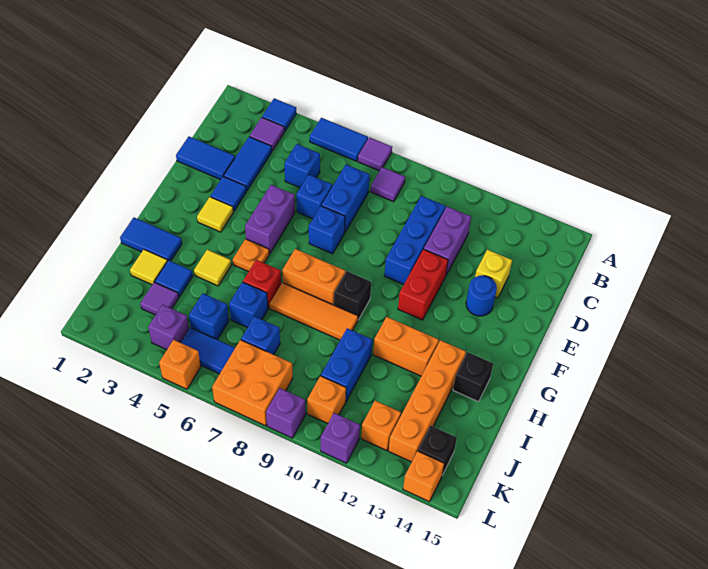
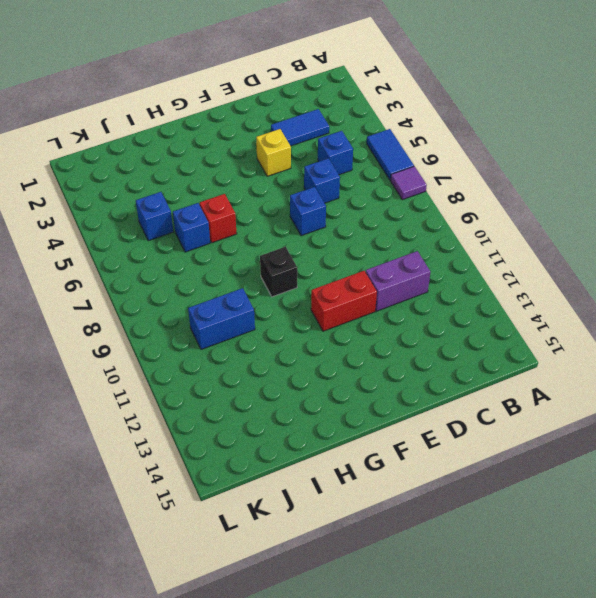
yellow brick E4 level 1 -> yellow brick D13 level 1
none -> blue tile A3 level 1
none -> purple tile B3 level 1
none -> purple tile B8 level 1
none -> blue brick C7:D7 level 1

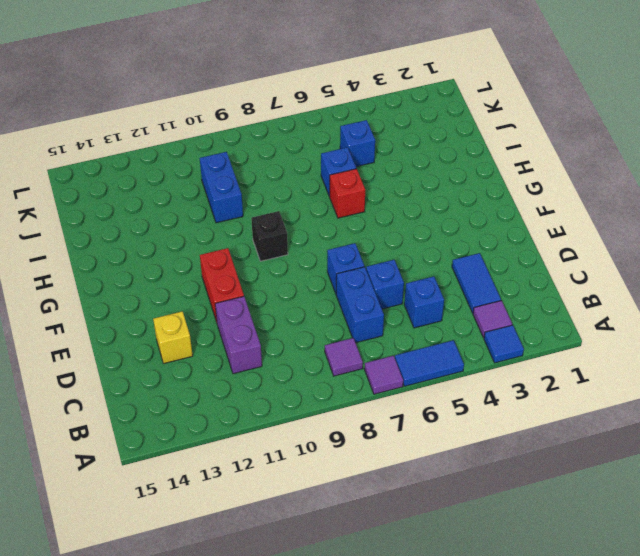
none -> blue brick C10:E10 level 1
none -> blue tile D1:D2 level 1
none -> blue tile E3 level 1
none -> purple brick E5:F5 level 1

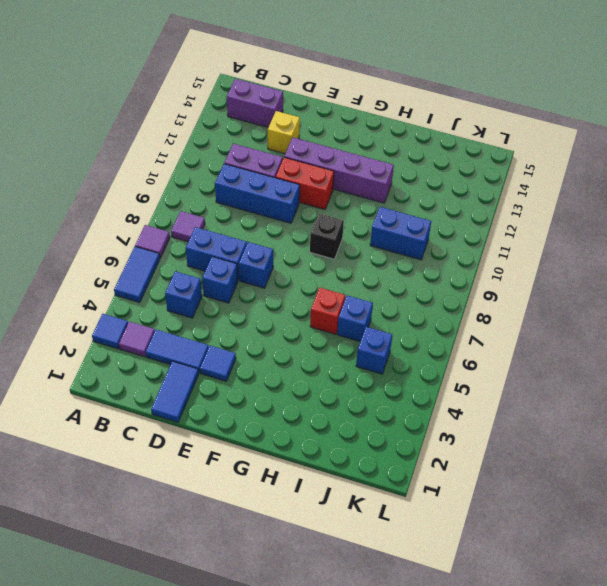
purple brick B14:C14 level 1 -> purple brick E5:F5 level 1
purple brick E12:H12 level 1 -> orange brick H11:H12 level 1
none -> blue round brick E13 level 1
none -> yellow tile F3 level 1
none -> orange plate G5 level 1
none -> orange brick G7:G8 level 1

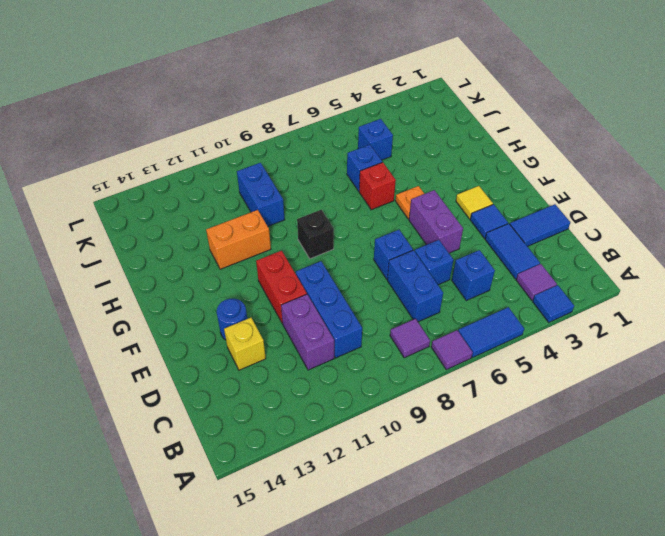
none -> orange brick G7:G8 level 1
none -> blue tile H1:H2 level 1
none -> yellow tile H4 level 1
none -> orange tile H7:H9 level 1

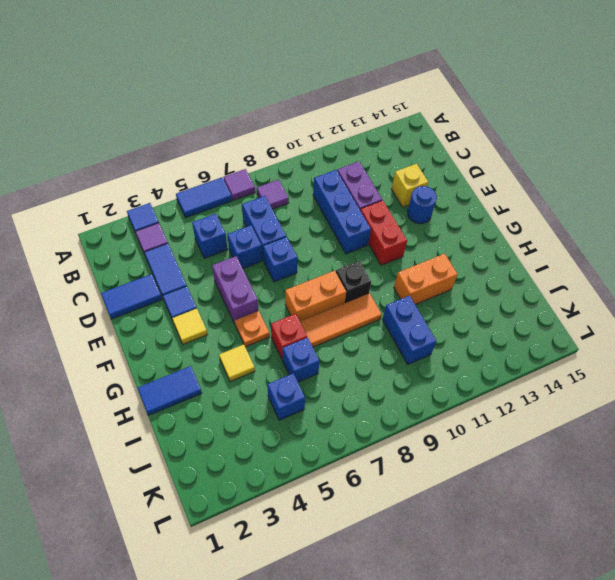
none -> orange brick H13:K13 level 1
none -> black brick H14 level 1
none -> yellow tile I2 level 1
none -> blue tile I3 level 1

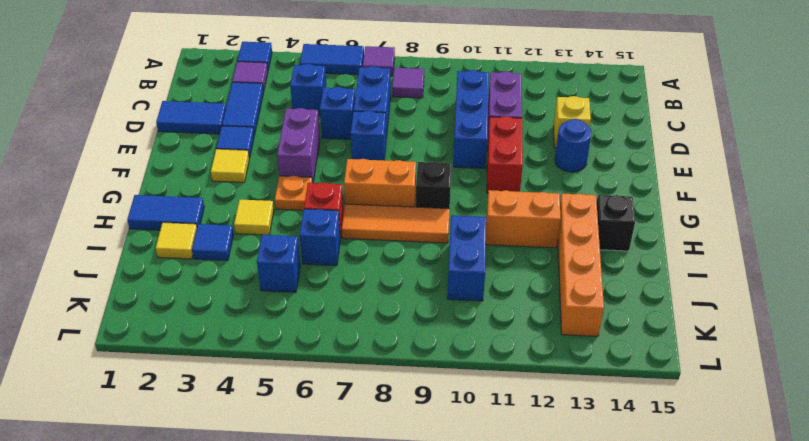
none -> purple tile J3 level 1
none -> blue brick J7 level 1
none -> purple brick K4 level 1
none -> blue tile K5:K6 level 1

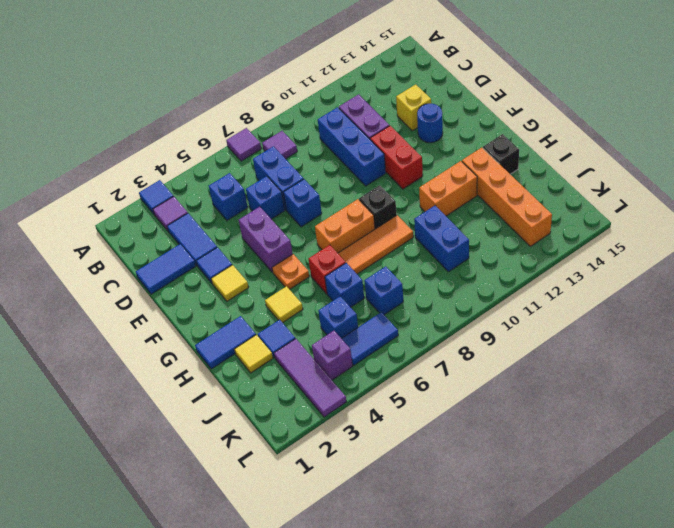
purple tile J3:L3 level 1 -> purple tile J3 level 1
none -> blue tile A5:A6 level 1
none -> orange brick K7:L8 level 1
none -> orange brick K10 level 1
none -> orange brick K12 level 1

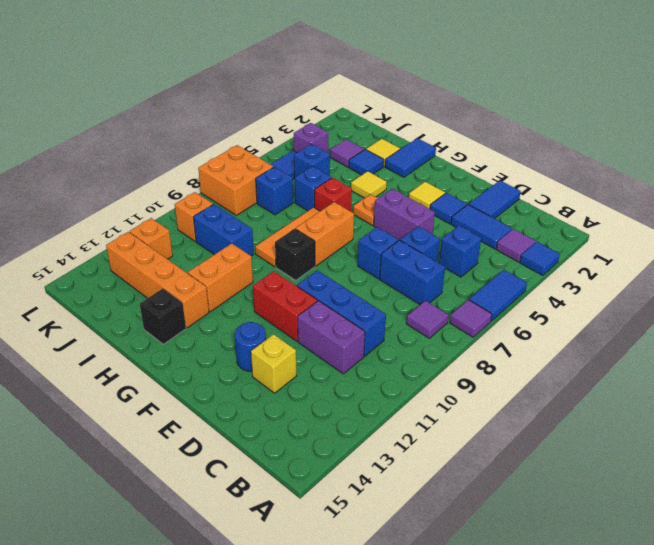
none -> black brick K14 level 1
none -> orange brick L5 level 1
none -> purple brick L9 level 1
none -> purple brick L11 level 1

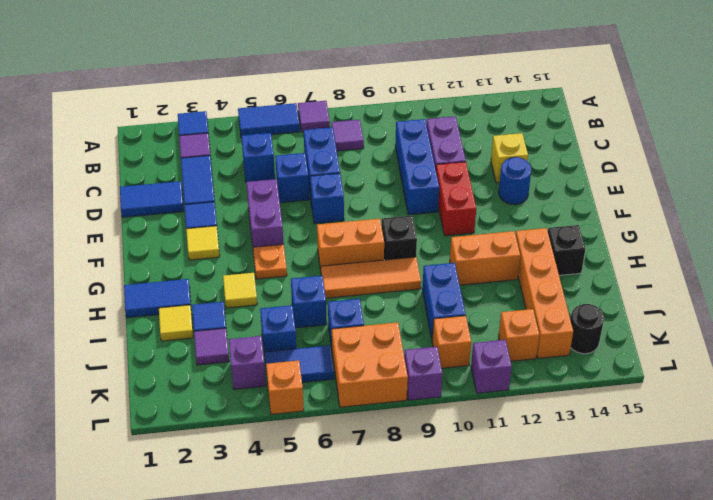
black round brick K14 level 1 -> black brick K14 level 1
none -> red brick H6 level 1
none -> orange brick L14 level 1

